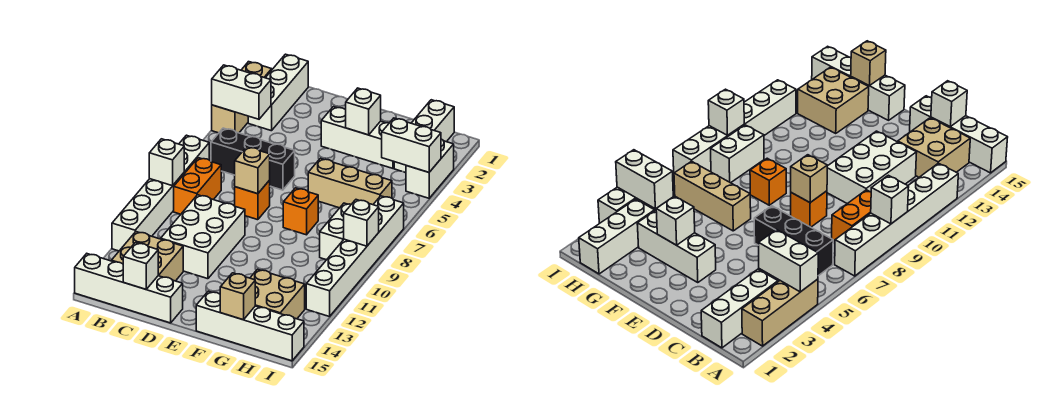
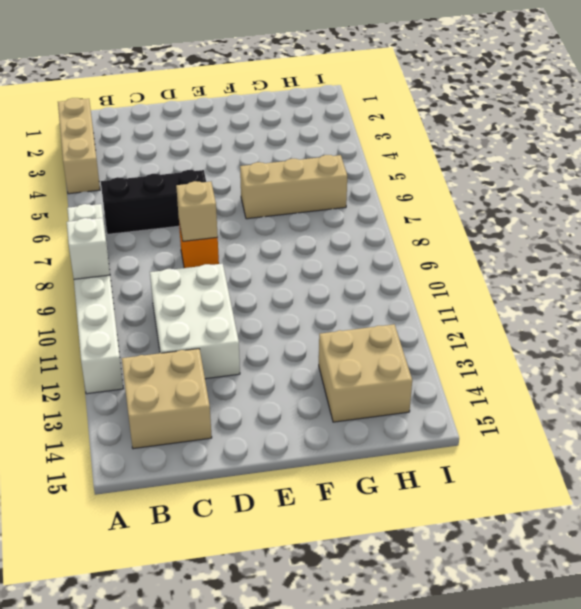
none -> white brick A15:D15 level 1
none -> white brick B1:B3 level 1
none -> orange brick B8:B9 level 1

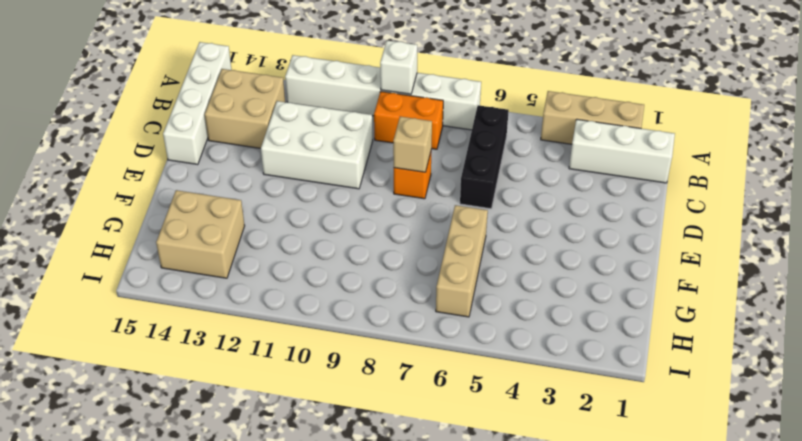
none -> white brick E3:G3 level 1
none -> orange brick F8 level 1
none -> white brick F15:I15 level 1

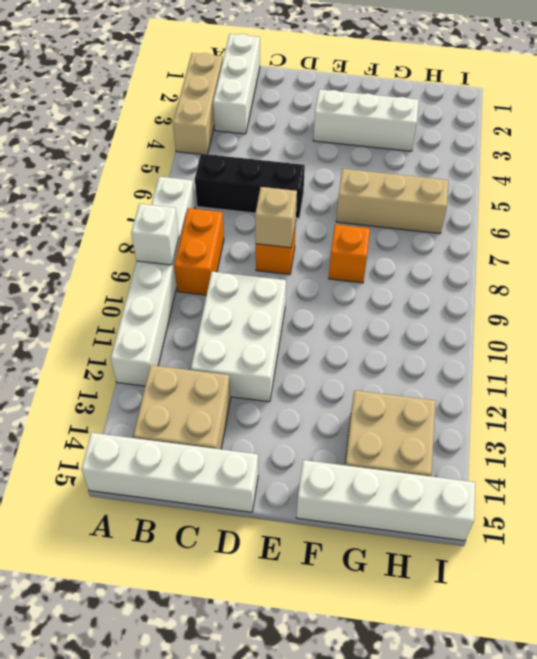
none -> white brick H1:H3 level 1
none -> white brick H8:H9 level 1
none -> white brick I3:I4 level 1

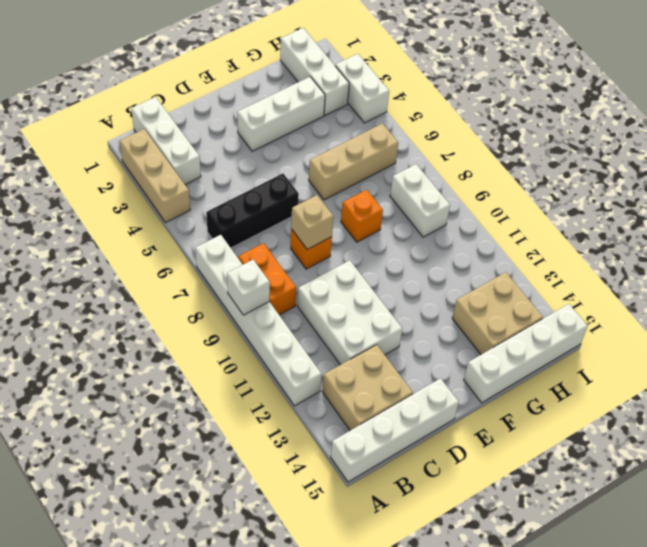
none -> white brick I7:I12 level 1
none -> white brick A4:B4 level 2
none -> white brick C15 level 2

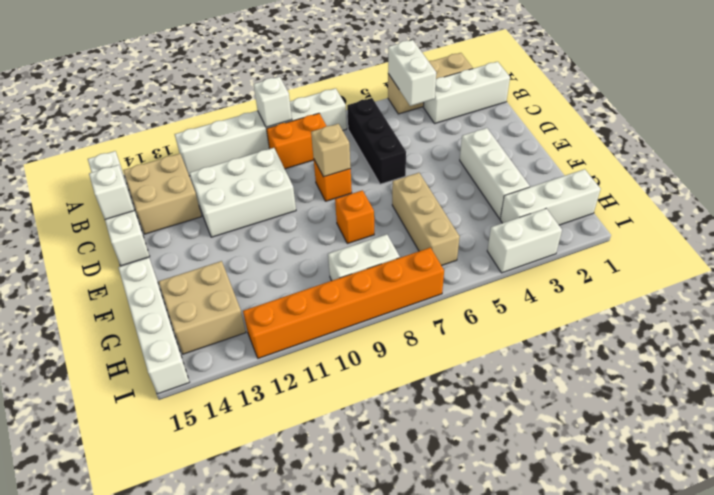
orange brick I7:I12 level 1 -> white brick I7:I12 level 1
none -> white brick F3 level 2
none -> tan brick G15 level 2
none -> white brick H4:I4 level 2

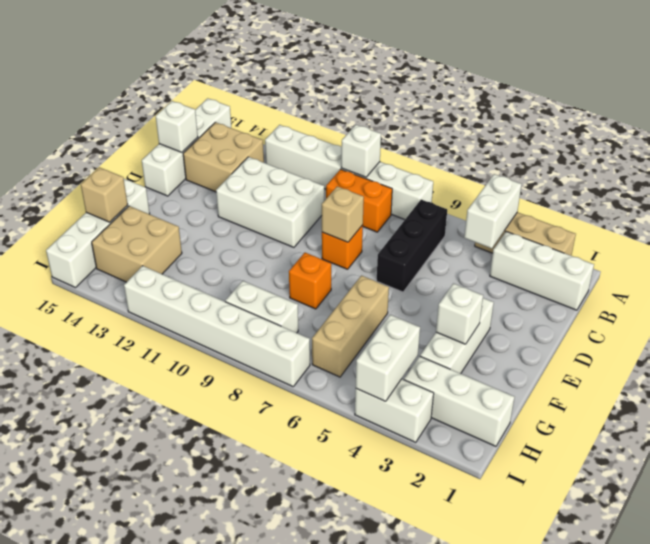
none -> white brick I9 level 2

